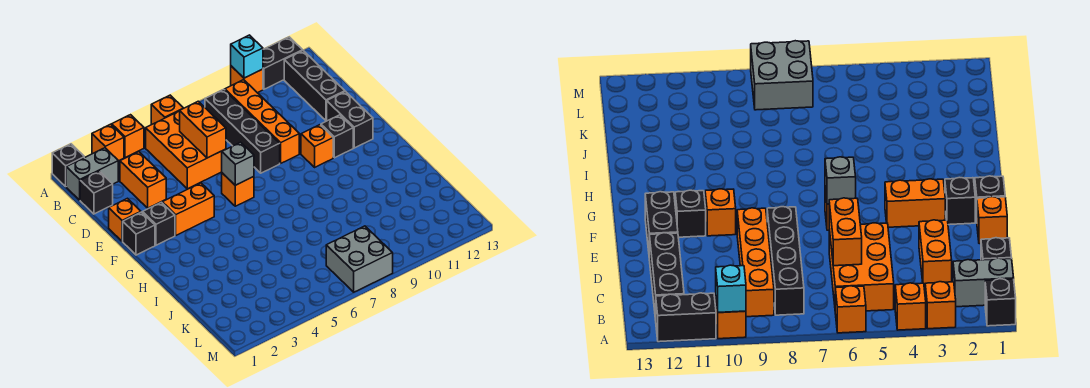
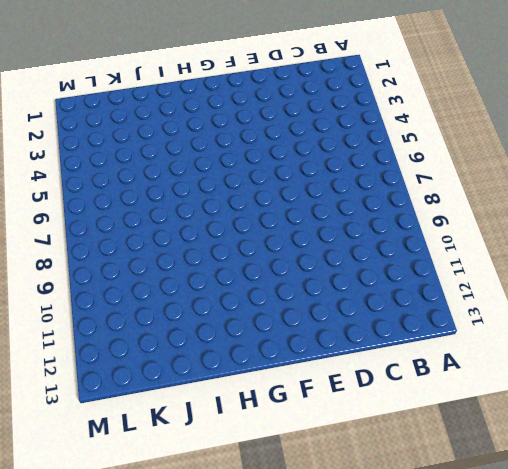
none -> black brick A1 level 1
none -> orange brick A3 level 1
none -> orange brick A4 level 1

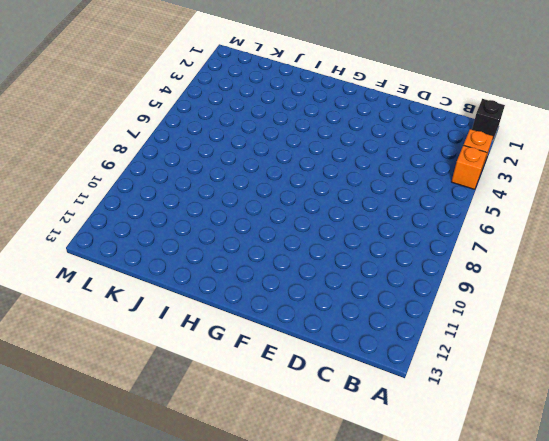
none -> orange brick A6 level 1
none -> orange brick A10 level 1
none -> black brick A11:A12 level 1

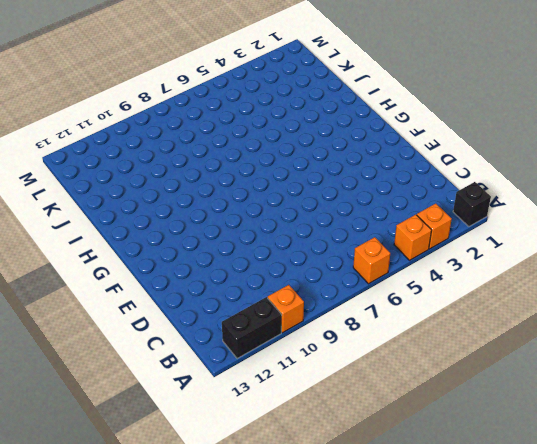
none -> grey brick B1:B2 level 1
none -> orange brick B5:D6 level 1
none -> black brick B8:E8 level 1

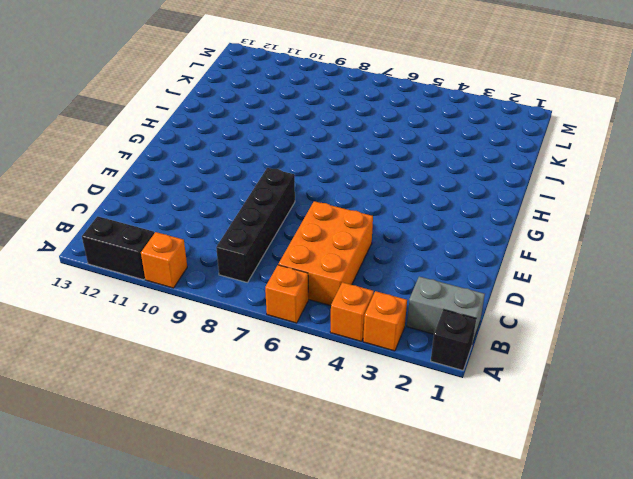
none -> orange brick B9:E9 level 1
none -> black brick B12:D12 level 1
none -> black brick C1 level 1

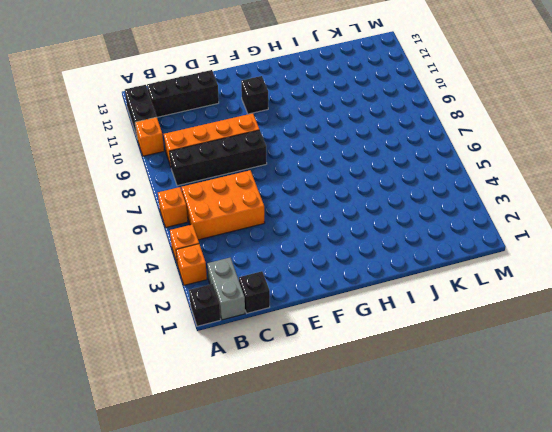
none -> orange brick C3:D3 level 1
none -> orange brick E1 level 1
none -> black brick E12:F12 level 1

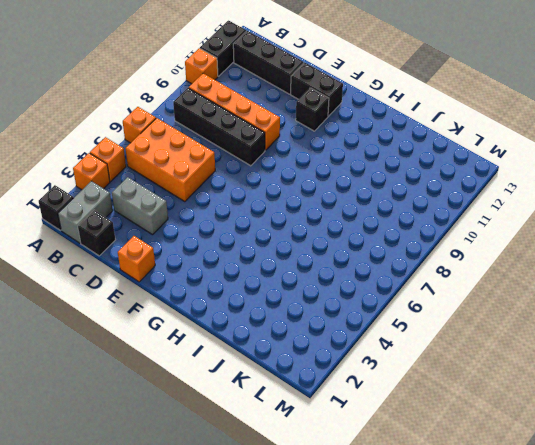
grey brick C3:D3 level 1 -> orange brick C3:D3 level 1
none -> black brick F1 level 1
none -> black brick F2 level 1
none -> orange brick F3:F4 level 1

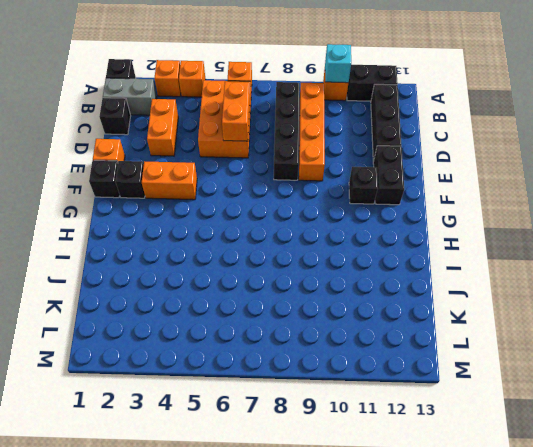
none -> orange brick F6 level 1
none -> orange brick F10 level 1
none -> grey brick L7:M8 level 1

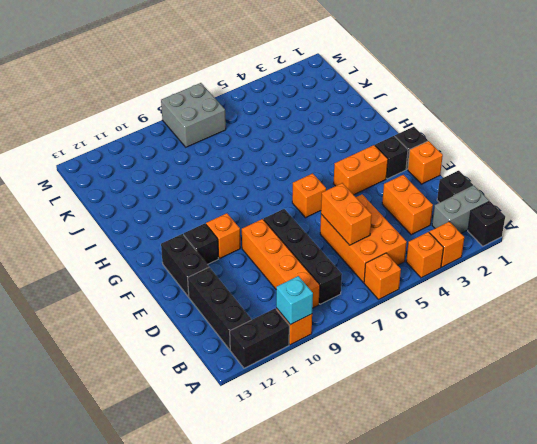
none -> grey brick F6 level 2

